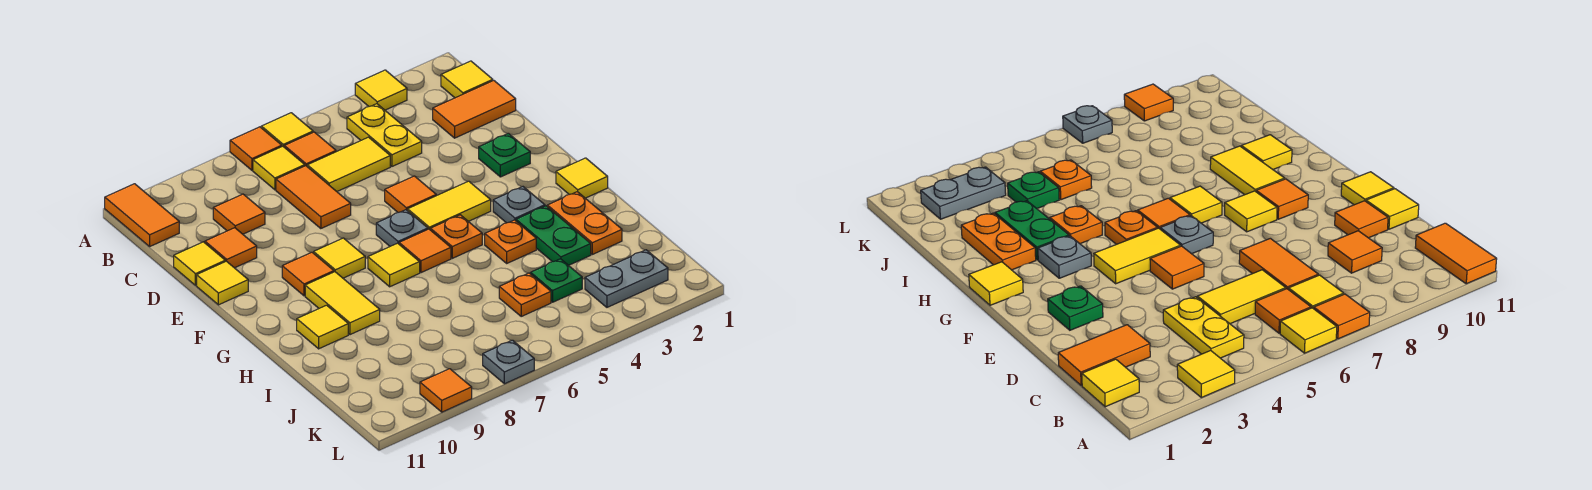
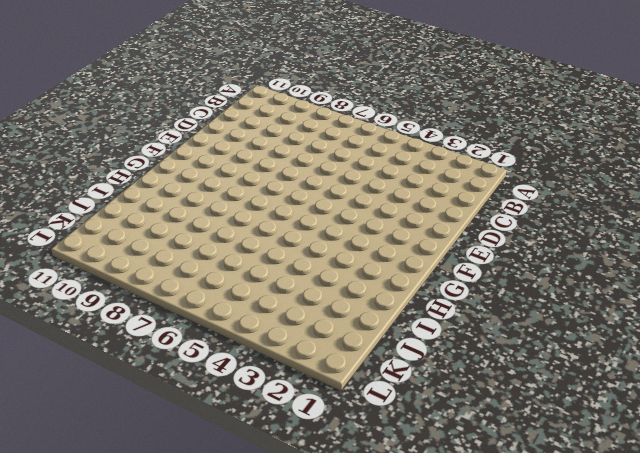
none -> yellow tile A3 level 1
none -> yellow tile A6 level 1
none -> orange tile A7 level 1
none -> orange tile A11:B11 level 1

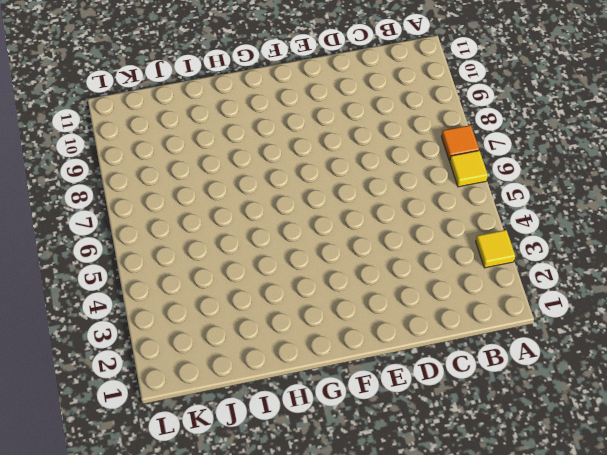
none -> orange tile A11:B11 level 1
none -> yellow tile B1 level 1
none -> yellow plate B4:C4 level 1
none -> orange tile B6 level 1

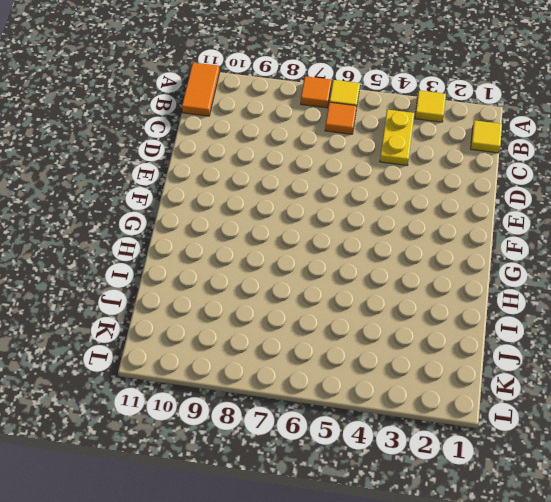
none -> yellow tile B7 level 1
none -> orange tile C1:C2 level 1
none -> yellow tile C5:C6 level 1
none -> orange tile C7:D7 level 1

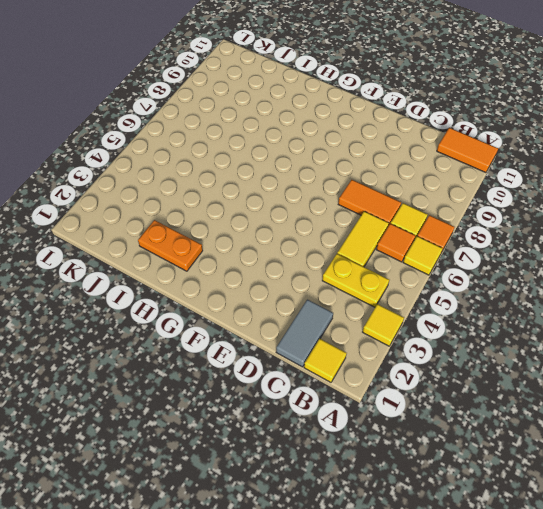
grey tile C1:C2 level 1 -> orange tile C1:C2 level 1
none -> orange tile C9 level 1
none -> orange tile D10 level 1
none -> yellow tile D11 level 1
none -> green plate E2 level 1

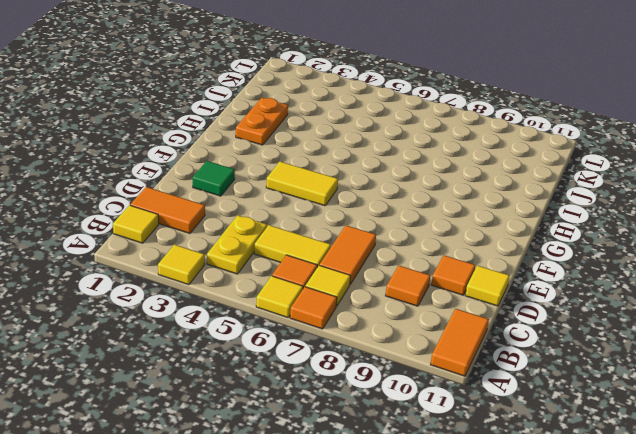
green tile E2 level 1 -> green plate E2 level 1
none -> orange tile E5 level 1
none -> yellow tile E11 level 1
none -> grey plate F6 level 1
none -> yellow tile F8 level 1

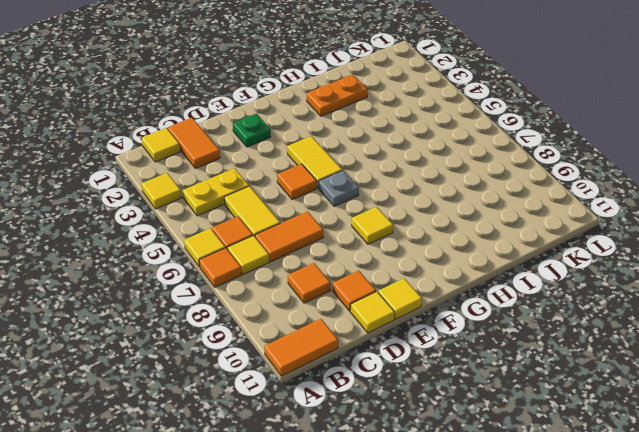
none -> orange tile F9 level 1
none -> yellow tile G1 level 1
none -> grey plate G3 level 1
none -> orange plate G5 level 1

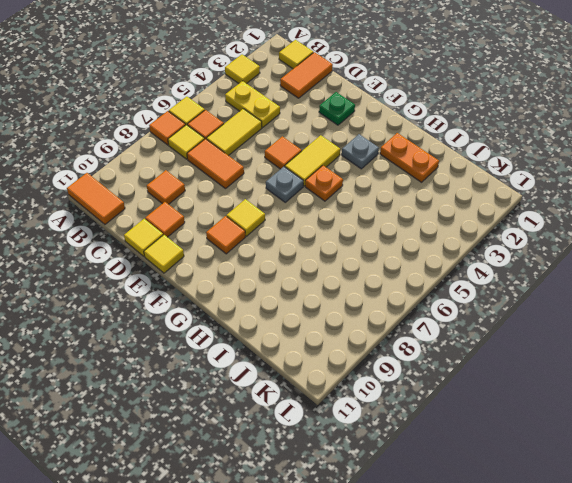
none -> yellow tile G1 level 1
none -> orange tile G6 level 1
none -> yellow tile G7 level 1
none -> yellow tile G9:H9 level 1

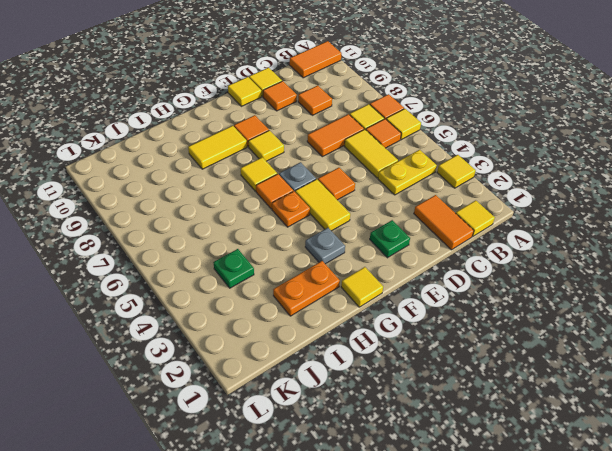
none -> green plate H3:I3 level 1
none -> orange plate H4 level 1
none -> yellow tile H10 level 1
none -> orange plate J5 level 1

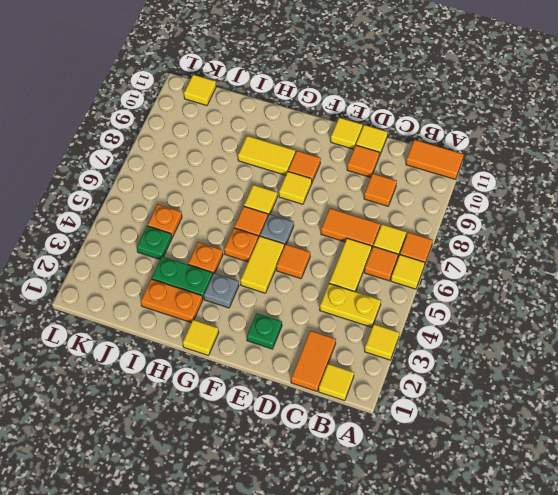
yellow tile K11 level 1 -> yellow tile H10 level 1
none -> grey plate K2:K3 level 1
none -> grey plate L7 level 1
none -> orange tile L9 level 1

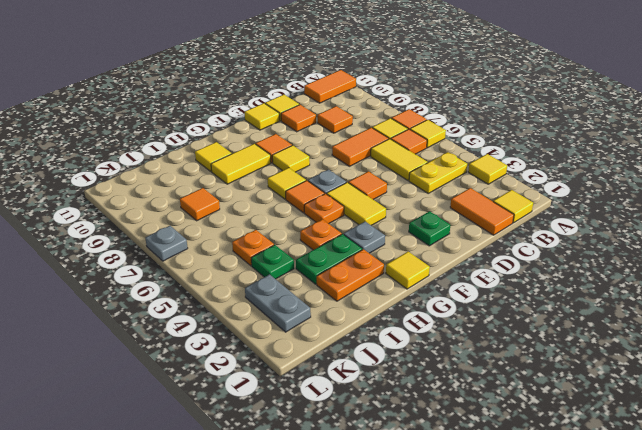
orange tile J8 level 1 -> orange tile L9 level 1

